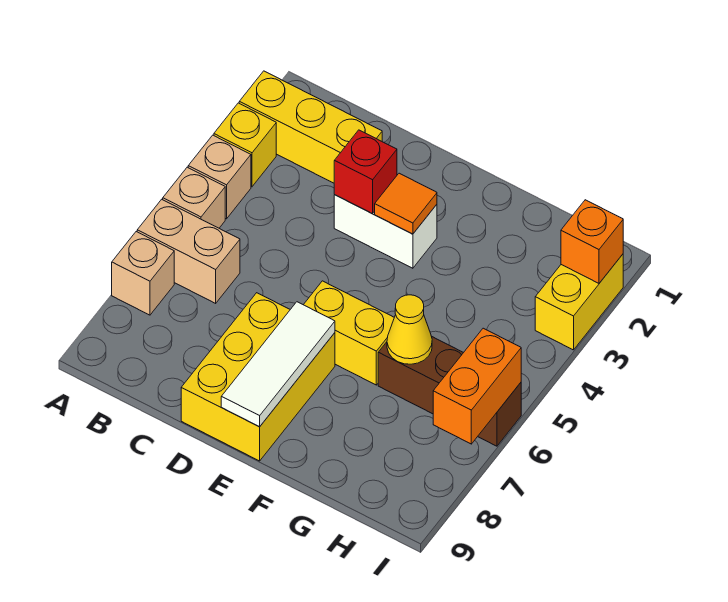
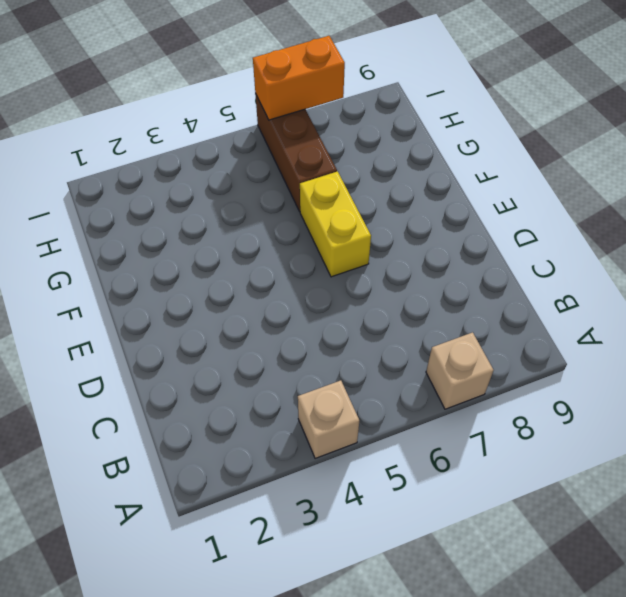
none -> yellow brick A2:C2 level 1
none -> yellow brick A3 level 1
none -> tan brick A5 level 1

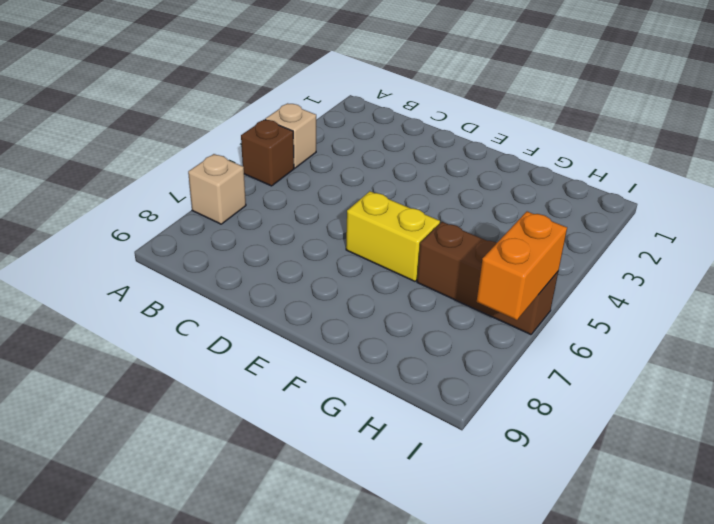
brown brick A5 level 1 -> tan brick A5 level 1
none -> yellow brick A2:C2 level 1
none -> yellow brick A3 level 1
none -> tan brick A6:B6 level 1

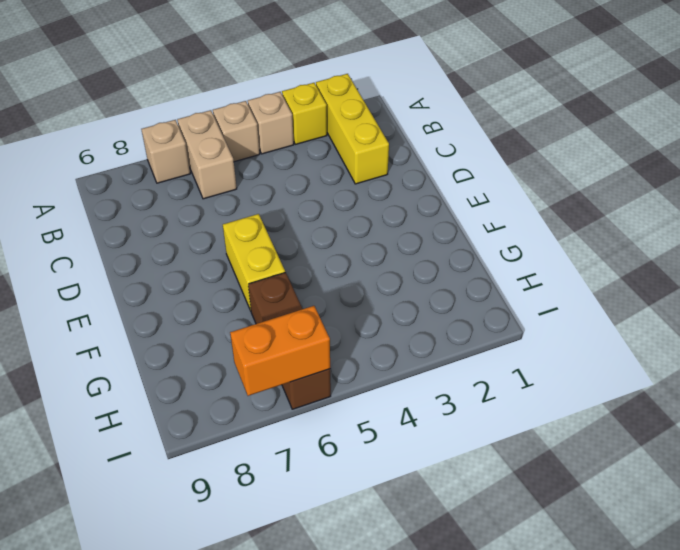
none -> white brick D3:E3 level 1
none -> yellow brick D7:E9 level 1
none -> yellow brick I2:I3 level 1

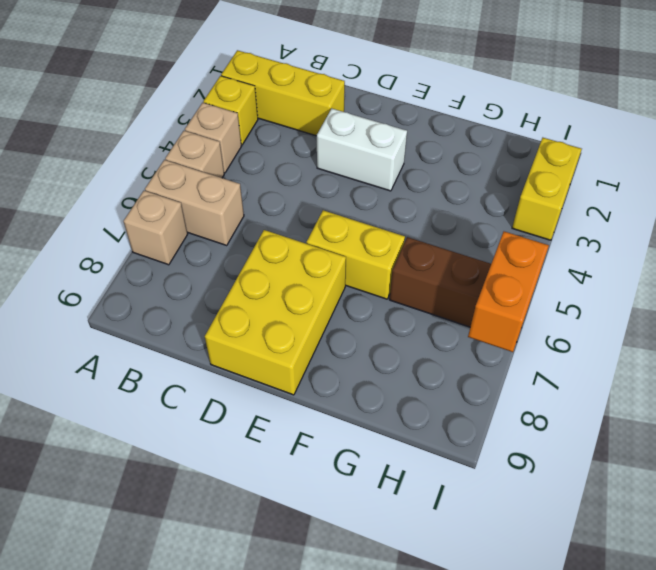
none -> red brick D3 level 2
none -> orange tile E3 level 2
none -> white tile E7:E9 level 2

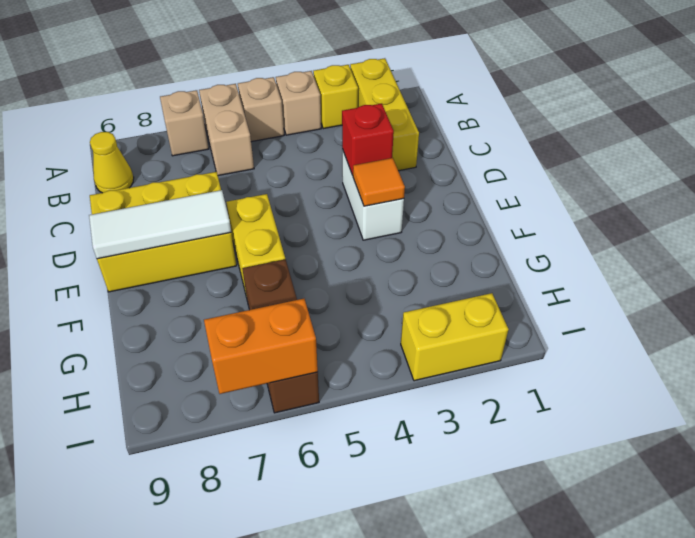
yellow cone B9 level 1 -> yellow cone G6 level 2
none -> orange brick I2 level 2

